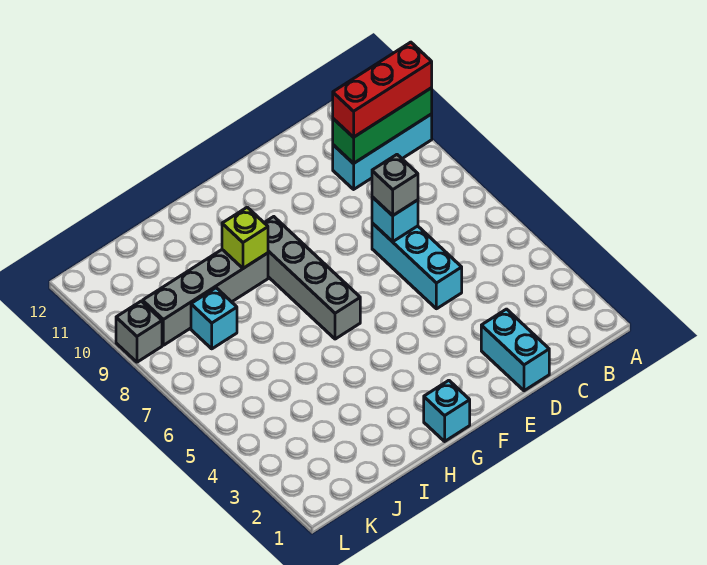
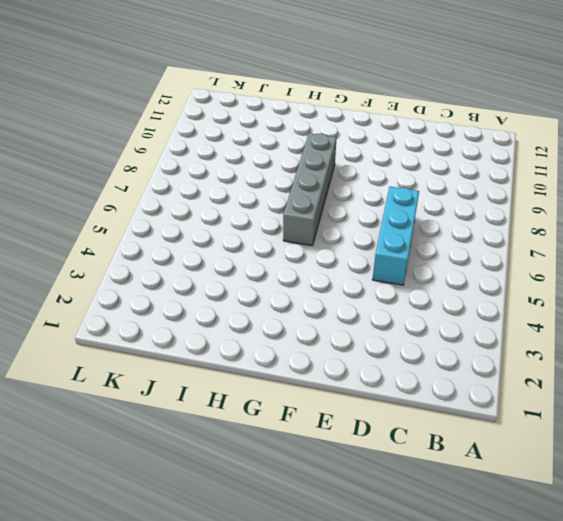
none -> cyan brick A10:C10 level 1
none -> cyan brick D1:D2 level 1
none -> cyan brick G1 level 1

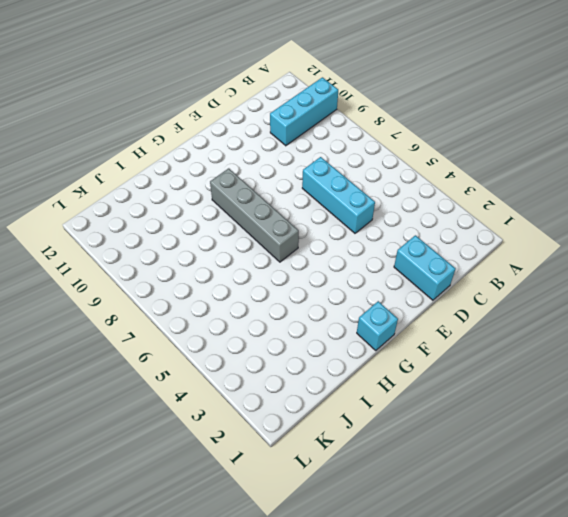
none -> grey brick H9:K9 level 1
none -> cyan brick J8 level 1
none -> grey brick L9 level 1

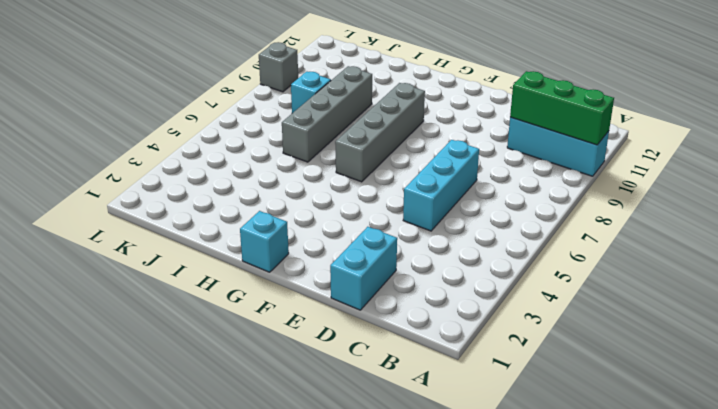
grey brick I6:I9 level 1 -> grey brick H9:K9 level 1
none -> cyan brick D7 level 2
none -> lime brick H9 level 2
none -> red brick A10:C10 level 3

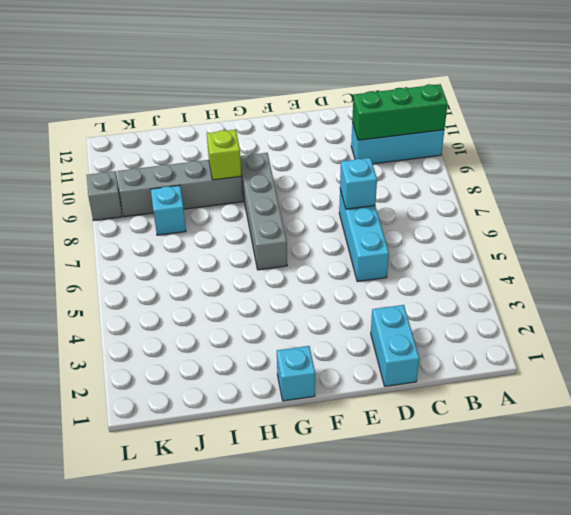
none -> red brick A10:C10 level 3
none -> grey brick D7 level 3

